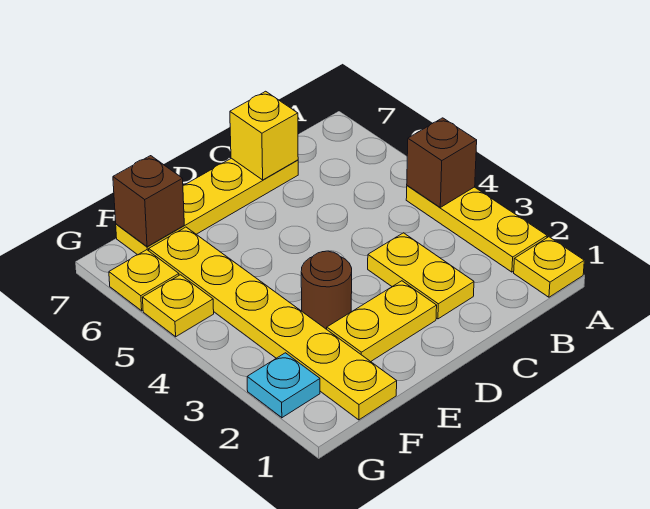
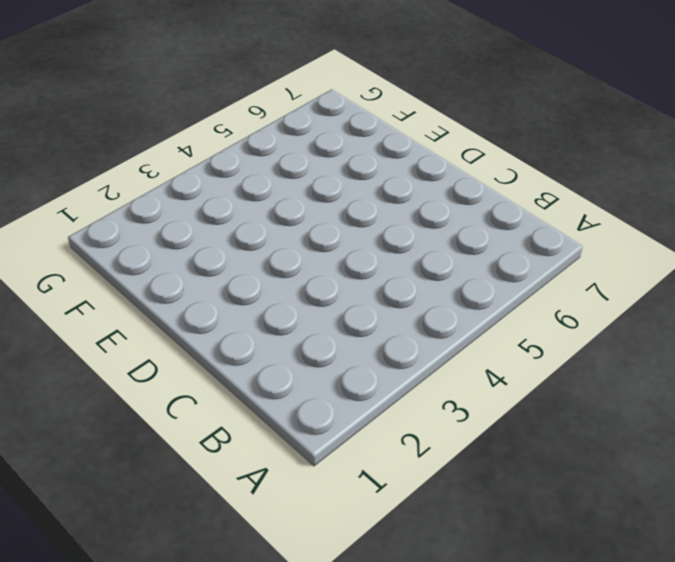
none -> yellow plate A1 level 1
none -> yellow plate A2:A4 level 1
none -> yellow plate C2:C3 level 1

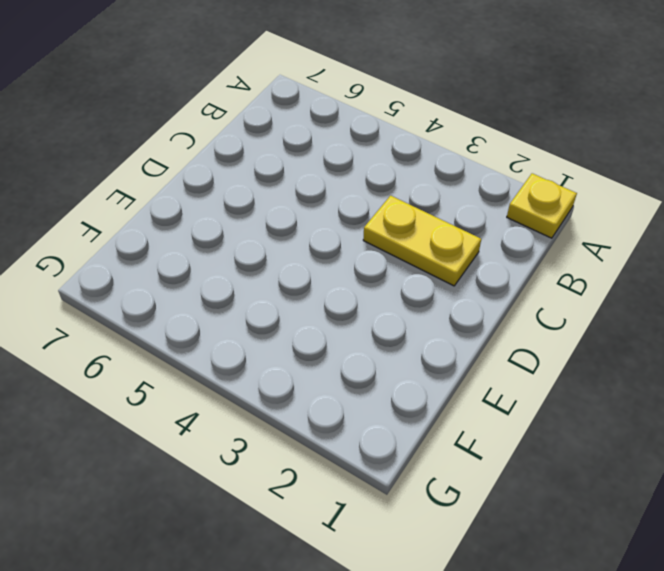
none -> yellow plate A2:A4 level 1
none -> yellow plate C7:F7 level 1
none -> yellow plate D2:E2 level 1

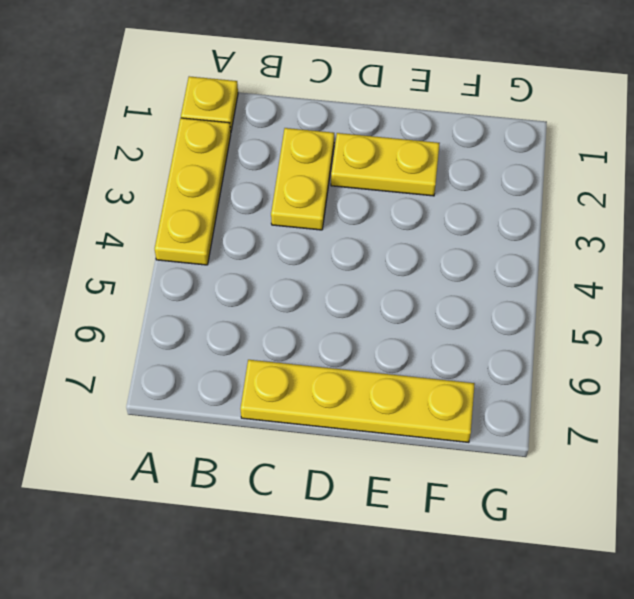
none -> brown round brick E3 level 1
none -> yellow plate F1:F6 level 1
none -> cyan plate G2 level 1

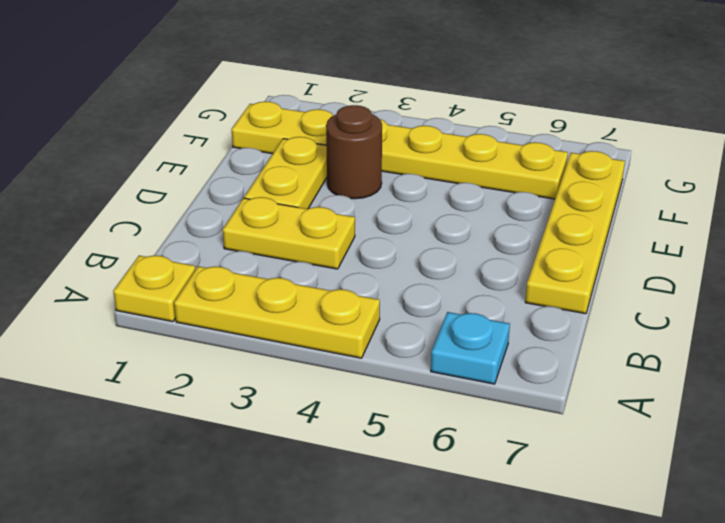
cyan plate A6 level 1 -> cyan plate G2 level 1
none -> yellow plate G5 level 1
none -> yellow plate G6 level 1
none -> brown brick A4 level 2

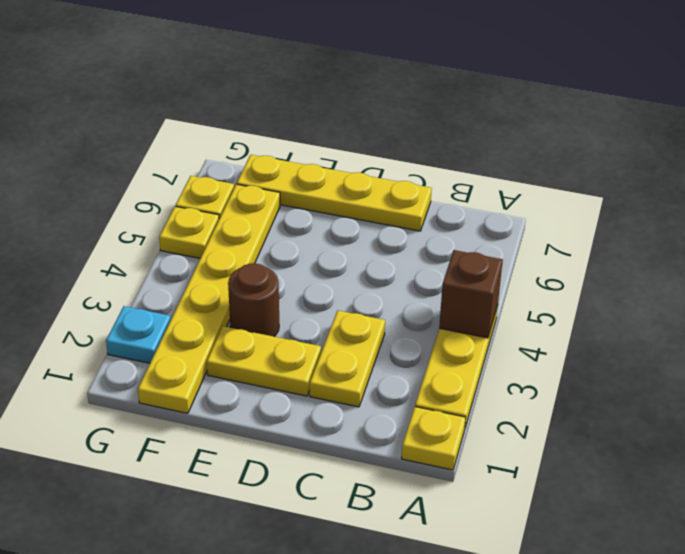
none -> yellow brick C7 level 2
none -> brown brick F7 level 2

